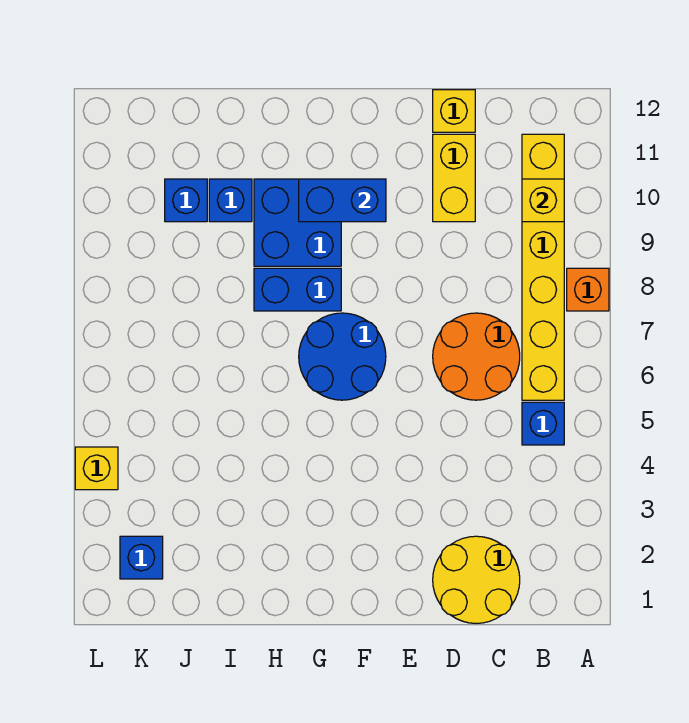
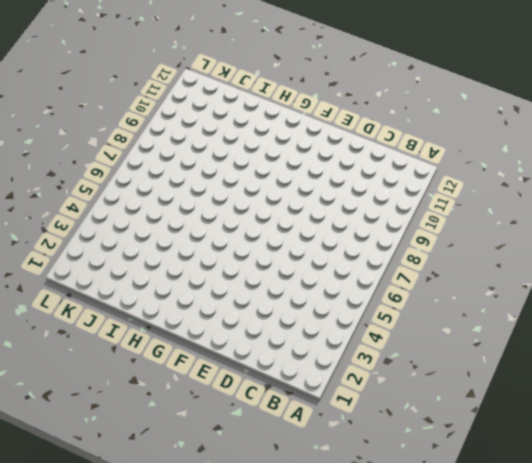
none -> orange brick A8 level 1
none -> blue brick B5 level 1
none -> yellow brick B6:B11 level 1

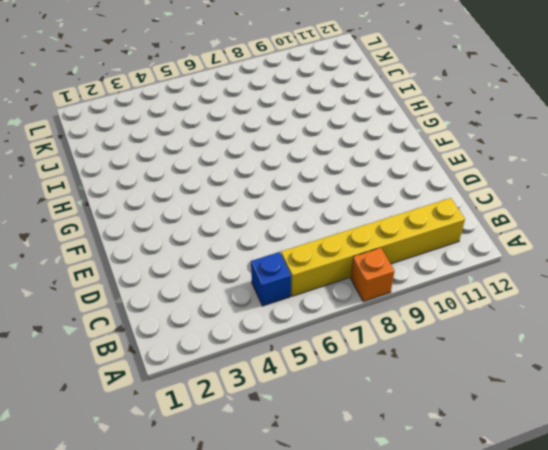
none -> yellow round brick C1:D2 level 1
none -> orange round brick C6:D7 level 1
none -> yellow brick D10:D11 level 1

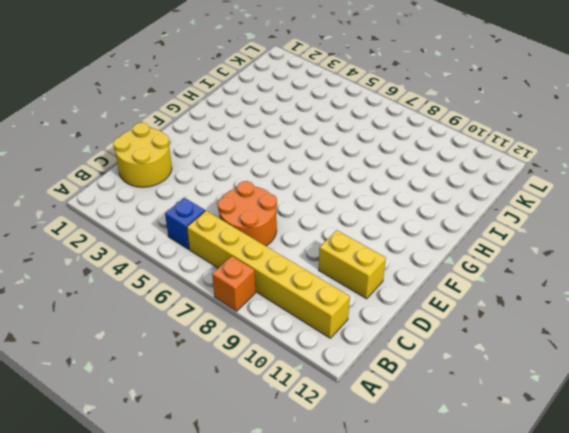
none -> yellow brick D12 level 1
none -> blue round brick F6:G7 level 1
none -> blue brick G8:H8 level 1

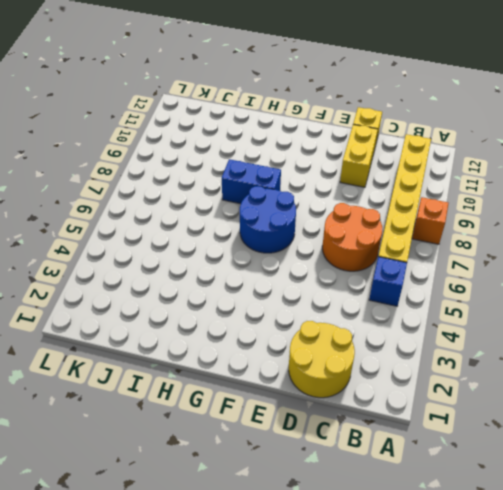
none -> blue brick G9:H10 level 1
none -> blue brick I10 level 1
none -> blue brick J10 level 1

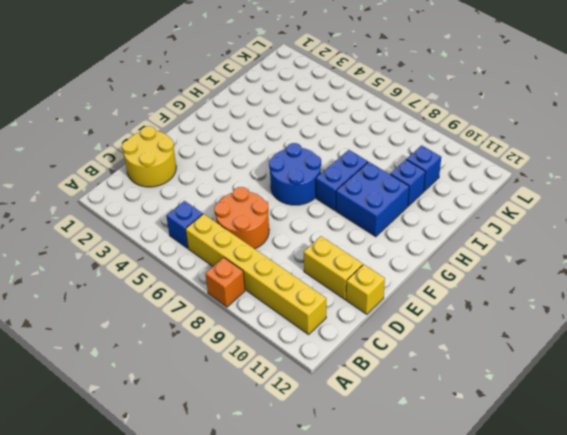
none -> blue brick K2 level 1
none -> yellow brick L4 level 1
none -> yellow brick B10 level 2

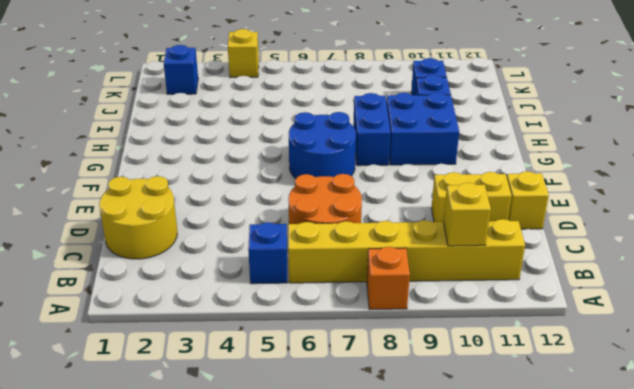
none -> blue brick F10:G10 level 2

